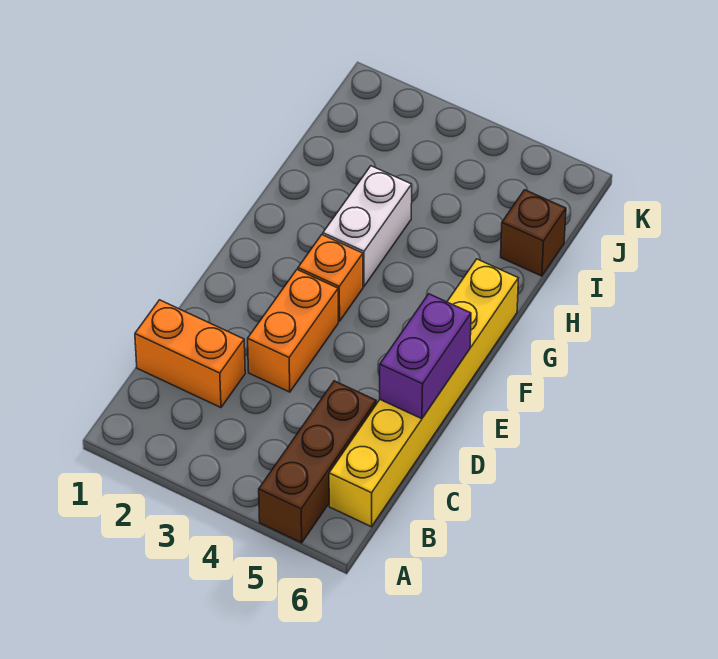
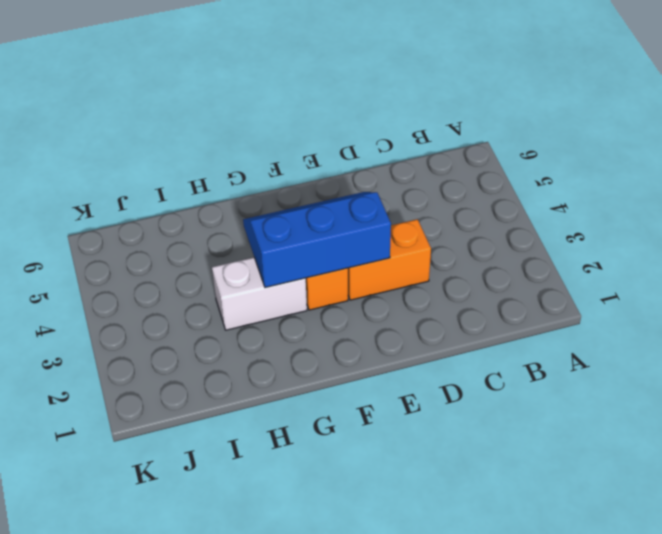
blue slope E3:G4 level 2 top 3 -> none
none -> brown brick A5:C5 level 1
none -> yellow brick B6:G6 level 1

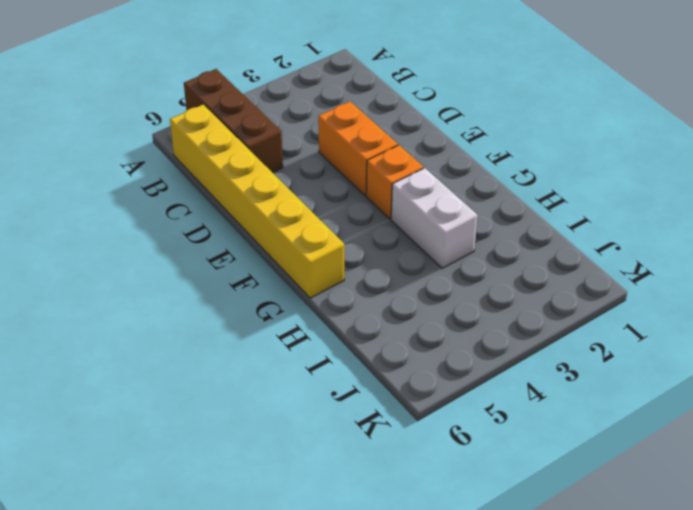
none -> orange brick C1:C2 level 1
none -> brown brick I6 level 1

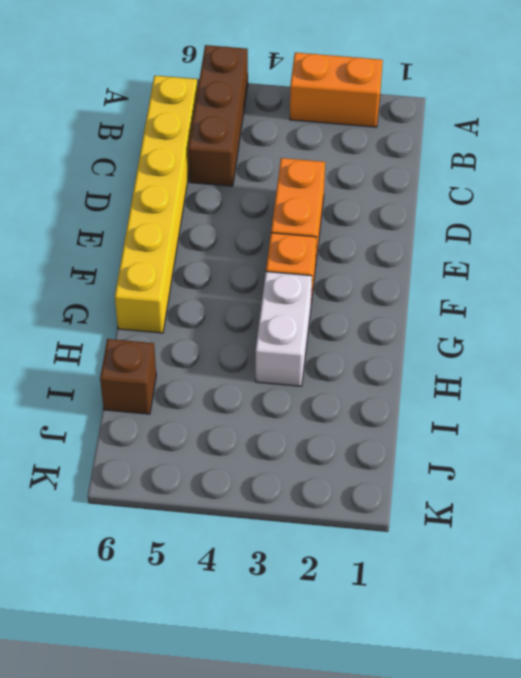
orange brick A2:A3 level 1 -> orange brick C1:C2 level 1
none -> purple brick D6:E6 level 2

